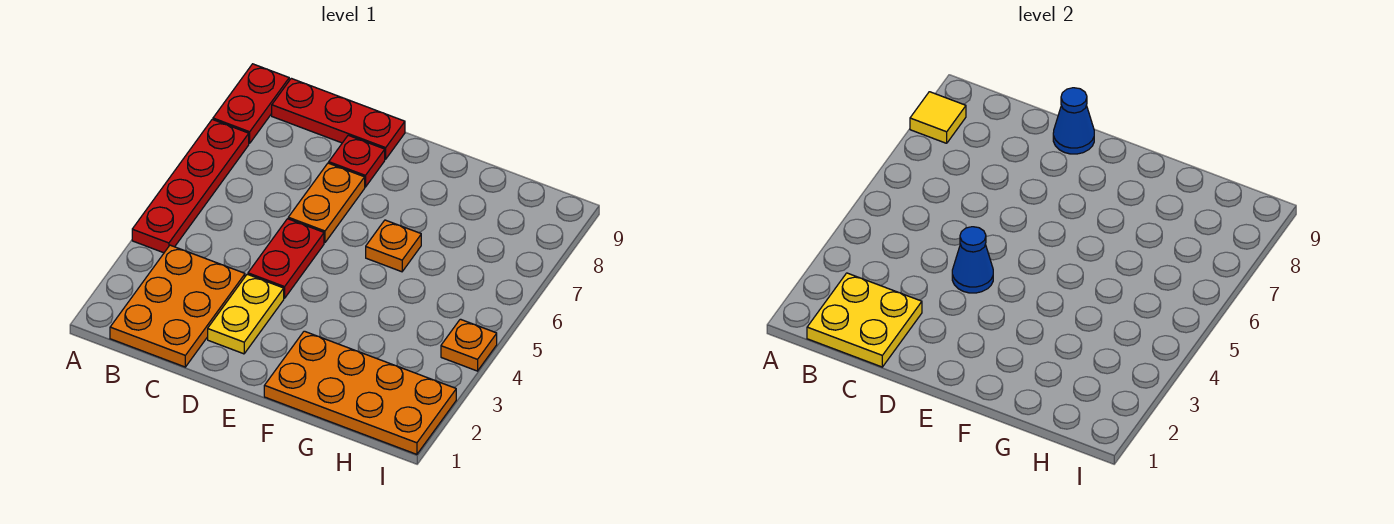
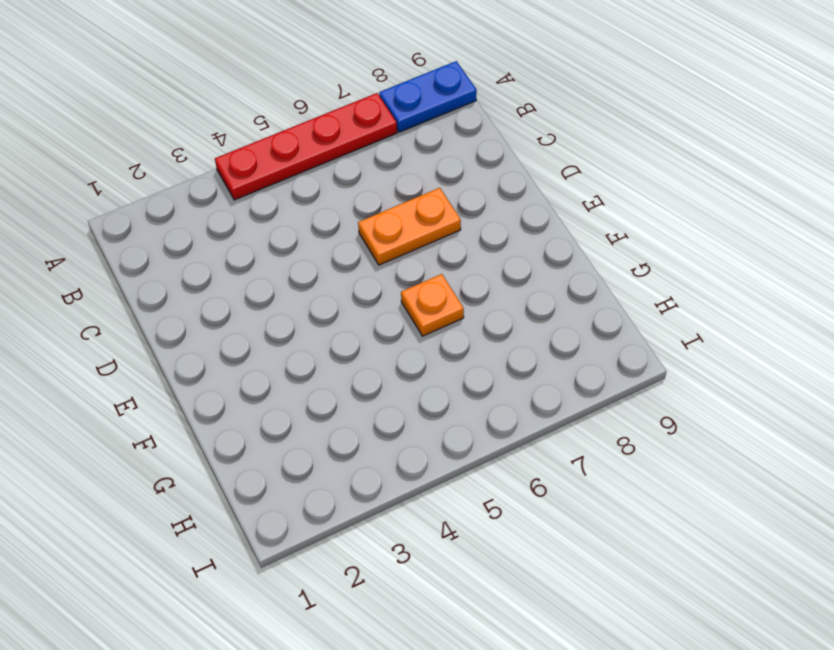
blue plate A8:A9 level 1 -> red plate A8:A9 level 1
none -> orange plate B1:C3 level 1
none -> red plate B9:D9 level 1
none -> yellow plate D2:D3 level 1

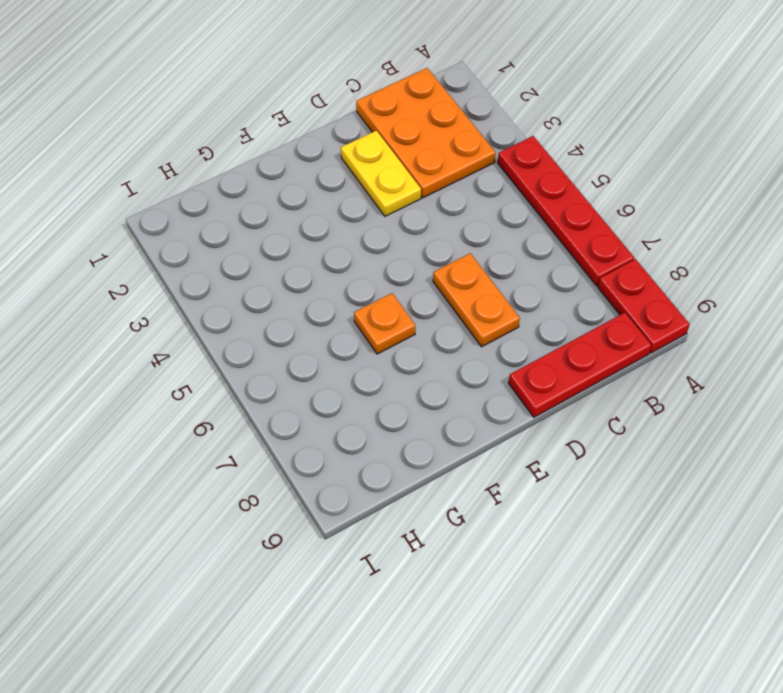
none -> red plate D4:D5 level 1
none -> red plate D8 level 1
none -> orange plate F1:I2 level 1

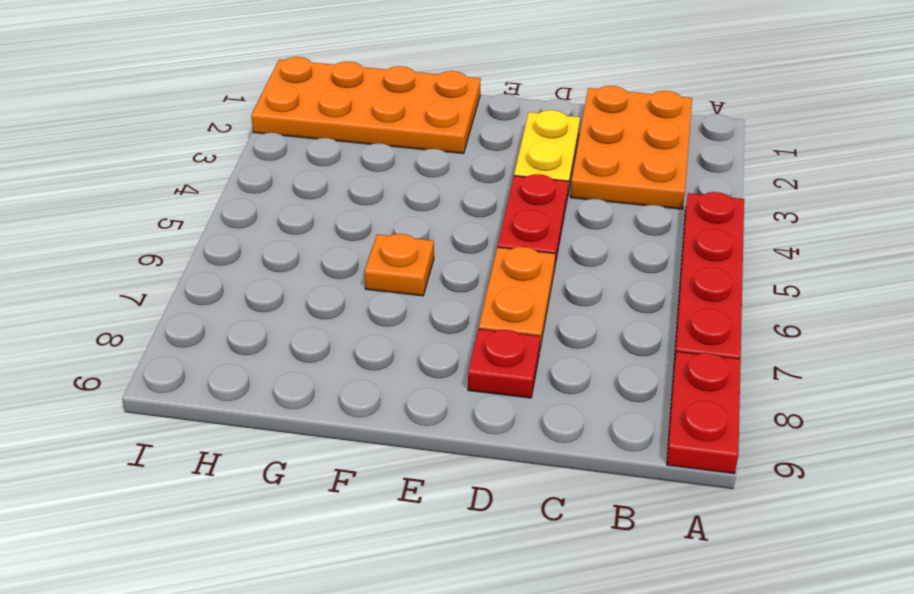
none -> red plate B9:D9 level 1
none -> orange plate I4 level 1
none -> yellow tile A8 level 2

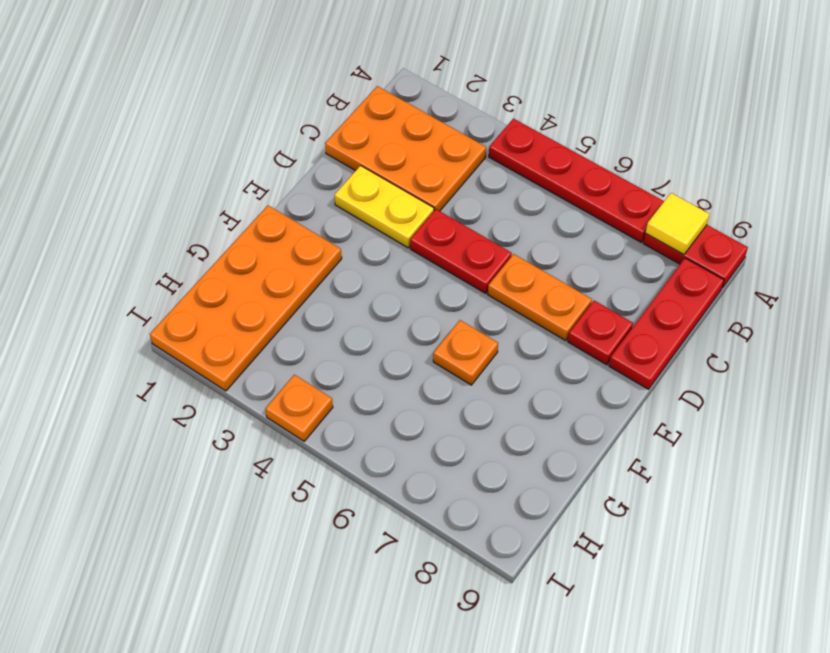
none -> yellow plate B1:C2 level 2
none -> blue cone D4 level 2
none -> blue cone D9 level 2

